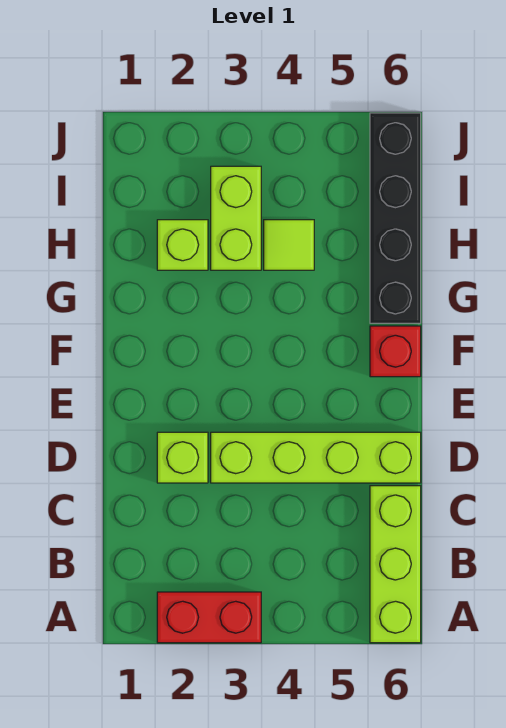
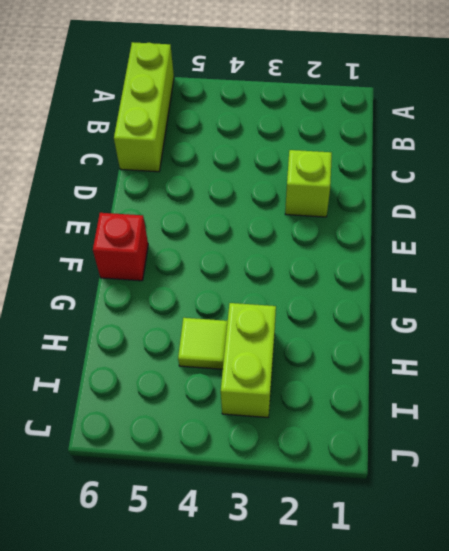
none -> red brick A2:A3 level 1
none -> lime brick D3:D6 level 1

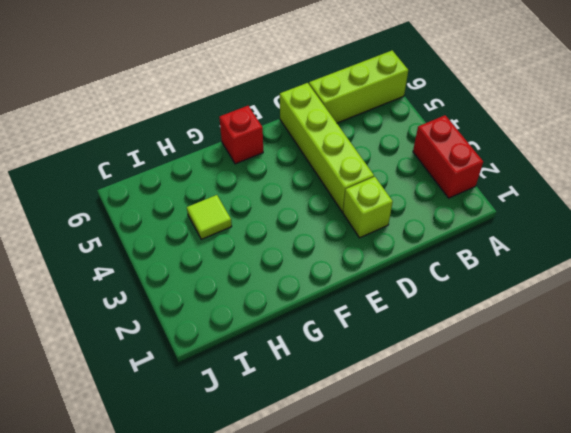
none -> black brick G6:J6 level 1
none -> lime brick H2 level 1

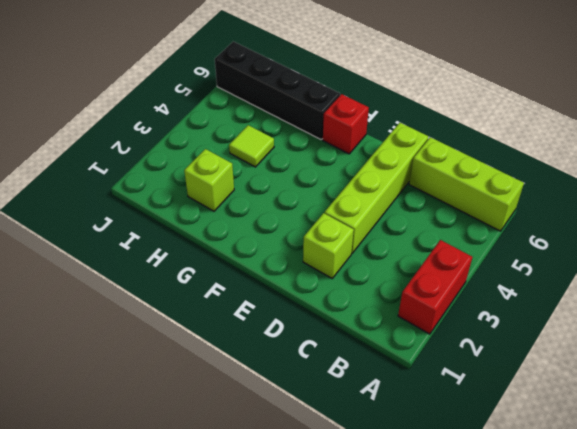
none -> lime brick H3:I3 level 1

